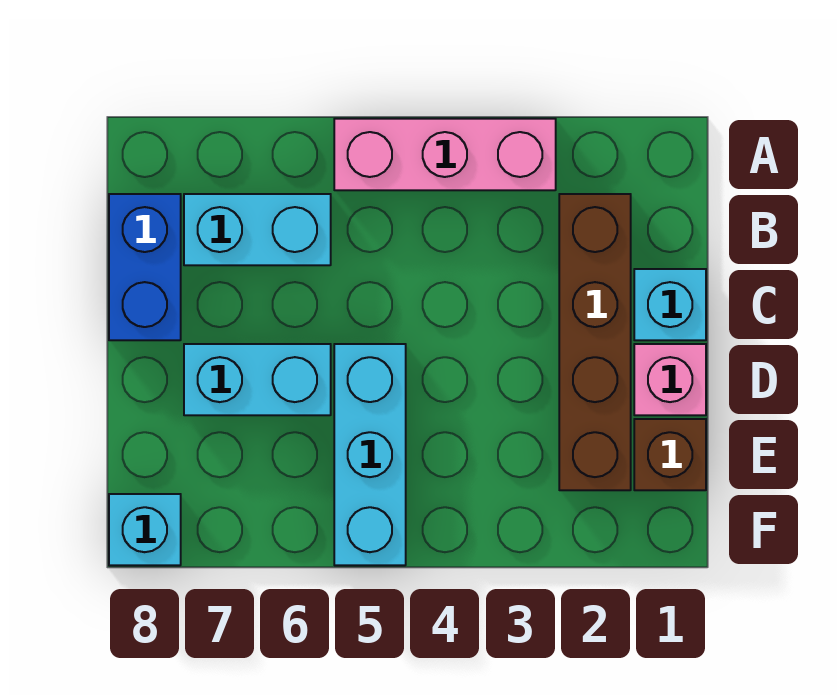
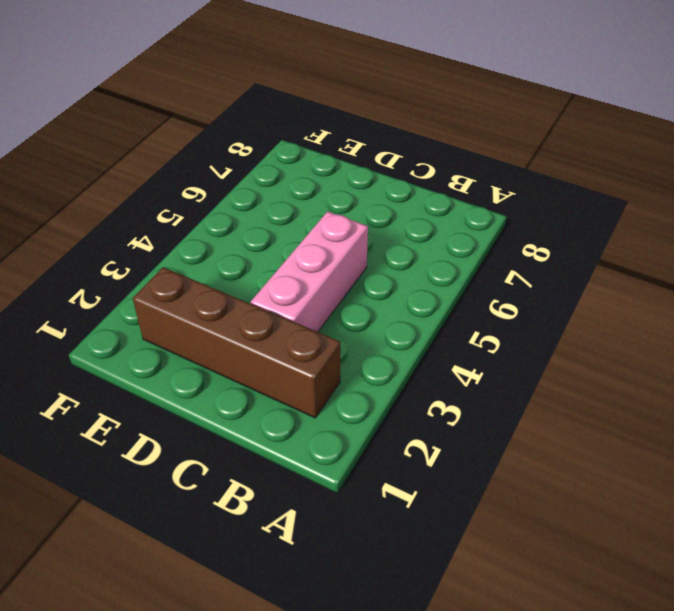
pink brick C3:C5 level 1 -> pink brick A3:A5 level 1
none -> cyan brick B6:B7 level 1
none -> blue brick B8:C8 level 1

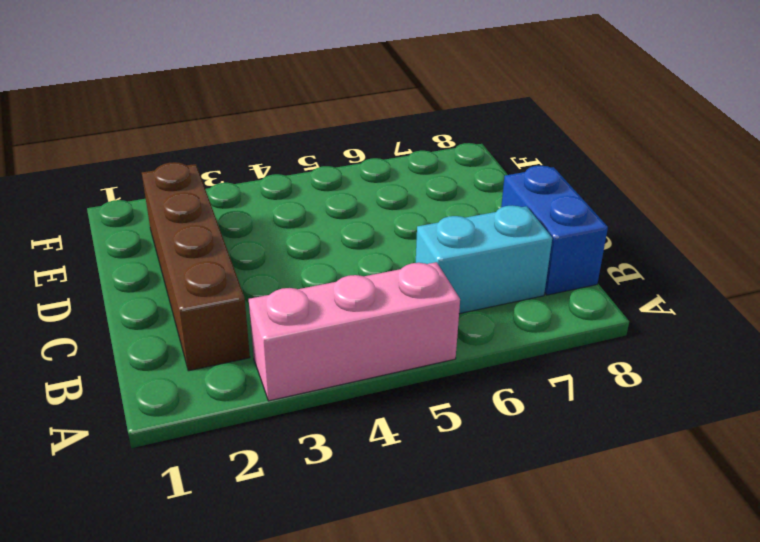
none -> cyan brick C1 level 1
none -> pink brick D1 level 1

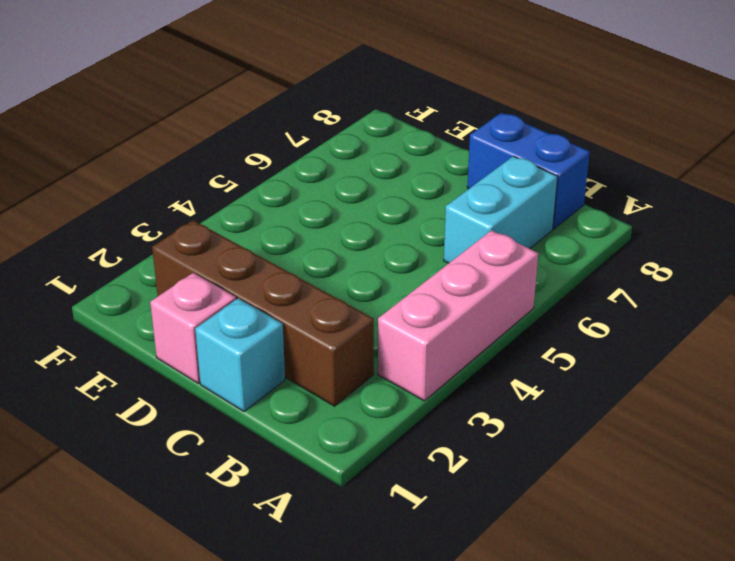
none -> cyan brick D5:F5 level 1
none -> cyan brick D6:D7 level 1

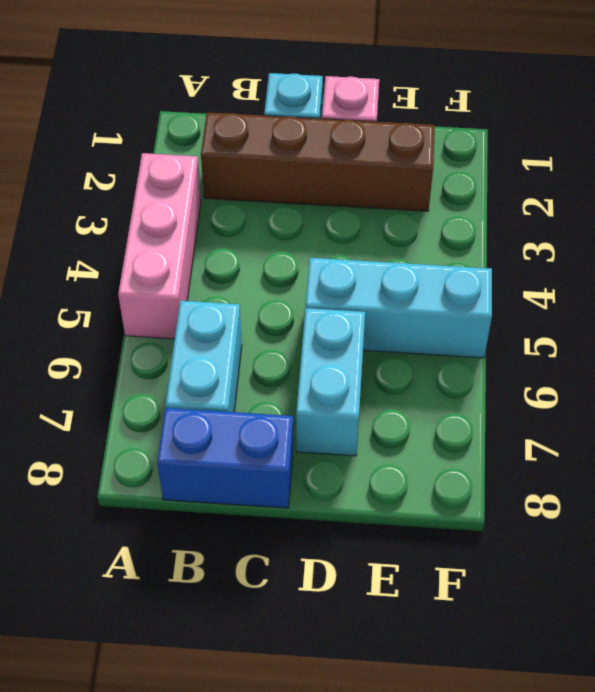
none -> brown brick E1 level 1
none -> cyan brick F8 level 1

